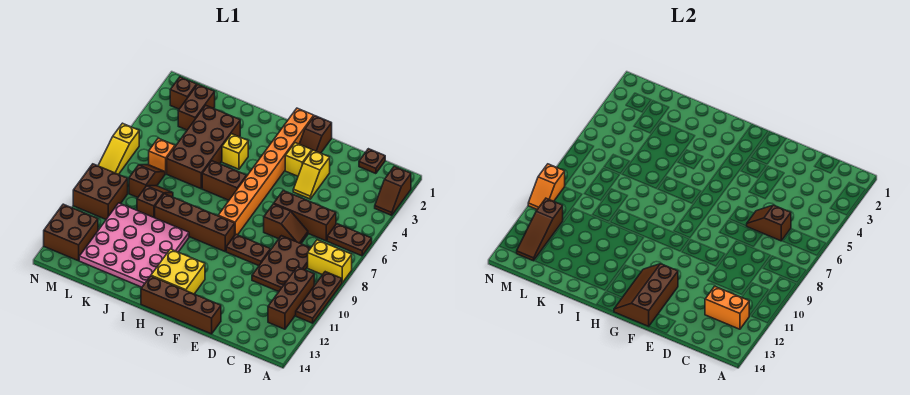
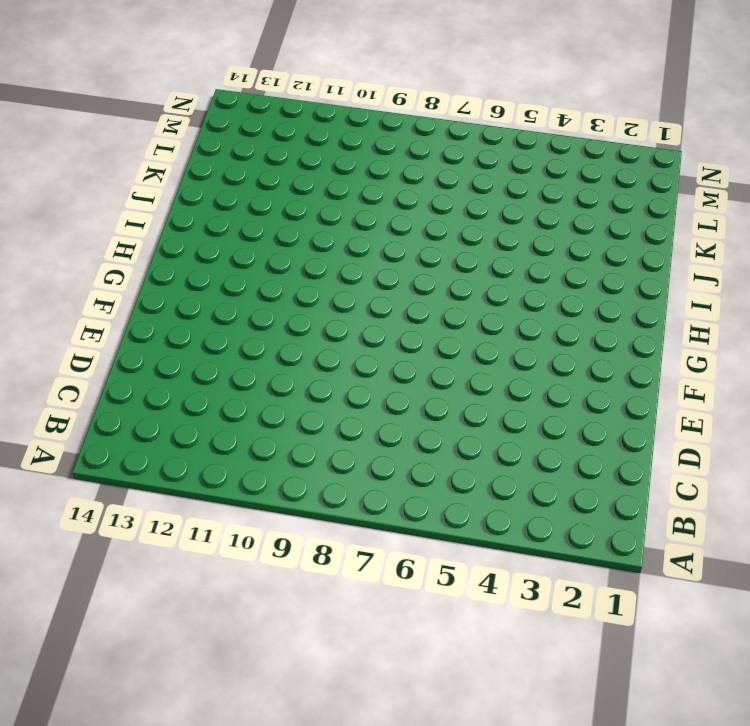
none -> brown slope A2:A3 level 1 top 2
none -> brown plate A6:B6 level 1
none -> yellow brick A8:B8 level 1
none -> brown plate A9:A11 level 1

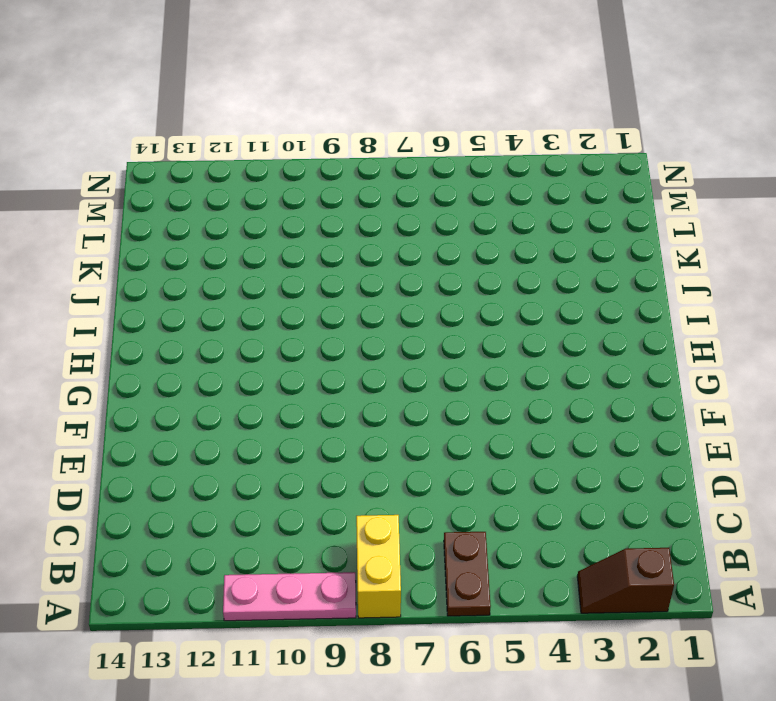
pink plate A9:A11 level 1 -> brown plate A9:A11 level 1
none -> brown brick B10:B12 level 1
none -> brown plate C1 level 1
none -> brown brick C6:E6 level 1
none -> brown plate C8:D10 level 1

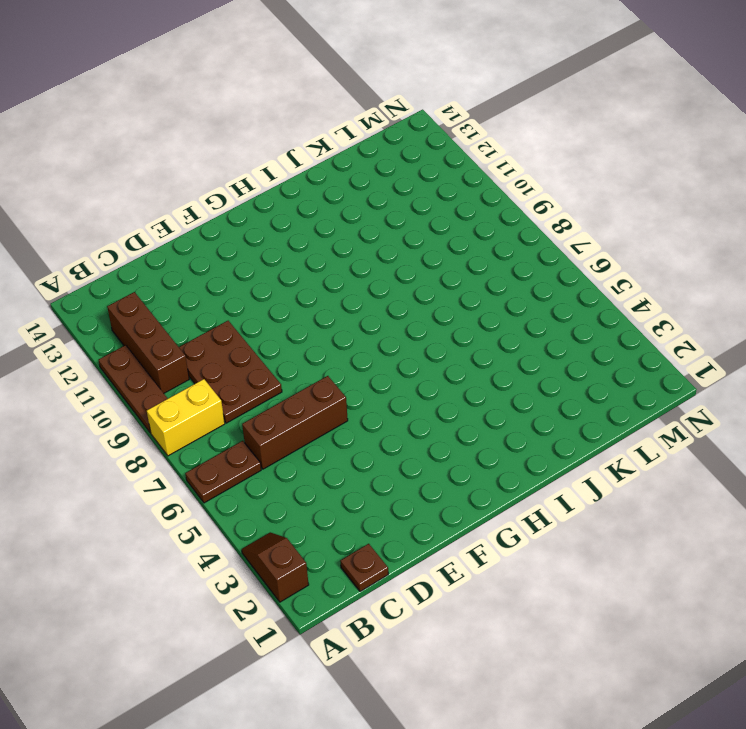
none -> brown slope D7:E7 level 1 top E
none -> yellow slope E3:E4 level 1 top 3
none -> brown plate E9:F9 level 1
none -> brown brick E14:H14 level 1

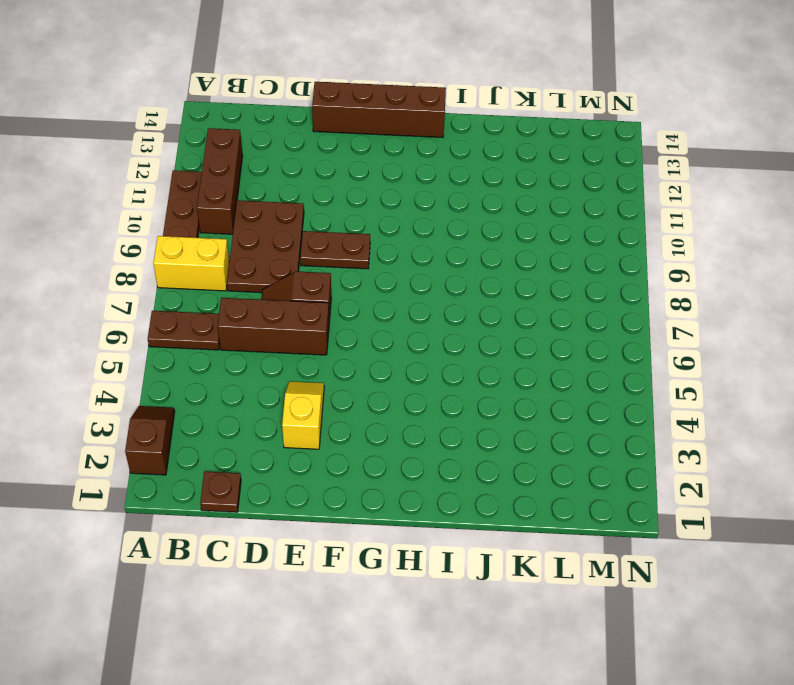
none -> brown slope F1:F2 level 1 top 1
none -> yellow brick F3 level 1
none -> orange brick G1:G8 level 1
none -> brown brick G9:J9 level 1

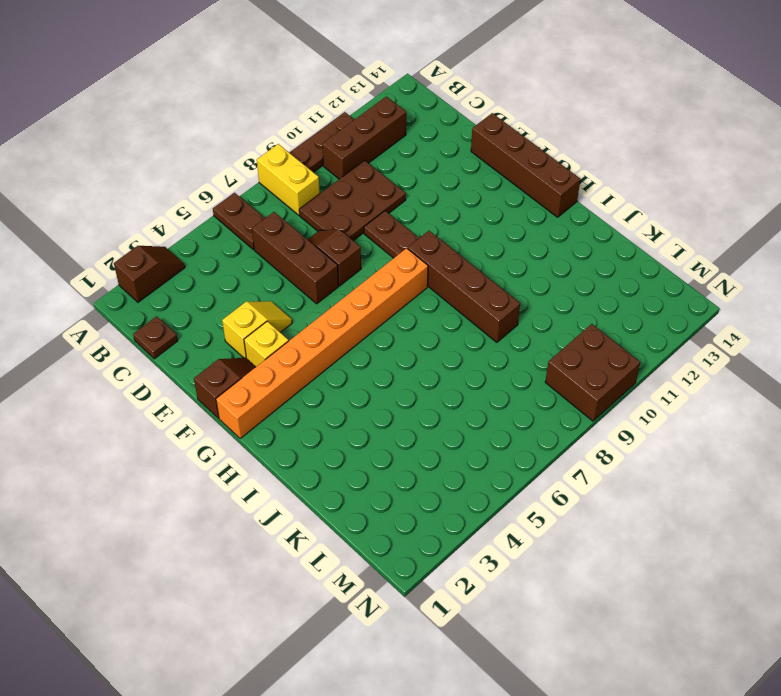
none -> yellow brick G12:H13 level 1
none -> brown brick H6:I6 level 1
none -> yellow brick I4 level 1
none -> pink plate I10:L13 level 1

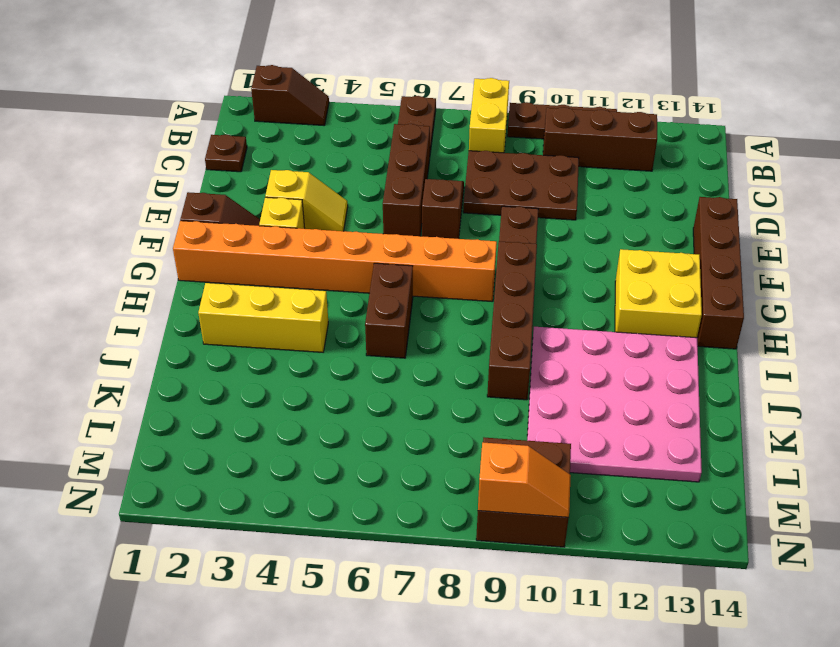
yellow brick I2:I4 level 1 -> yellow brick I4 level 1
none -> brown brick J3:K6 level 1
none -> brown slope K8:K9 level 1 top 9
none -> brown brick L2:L3 level 1
none -> orange brick L6 level 1

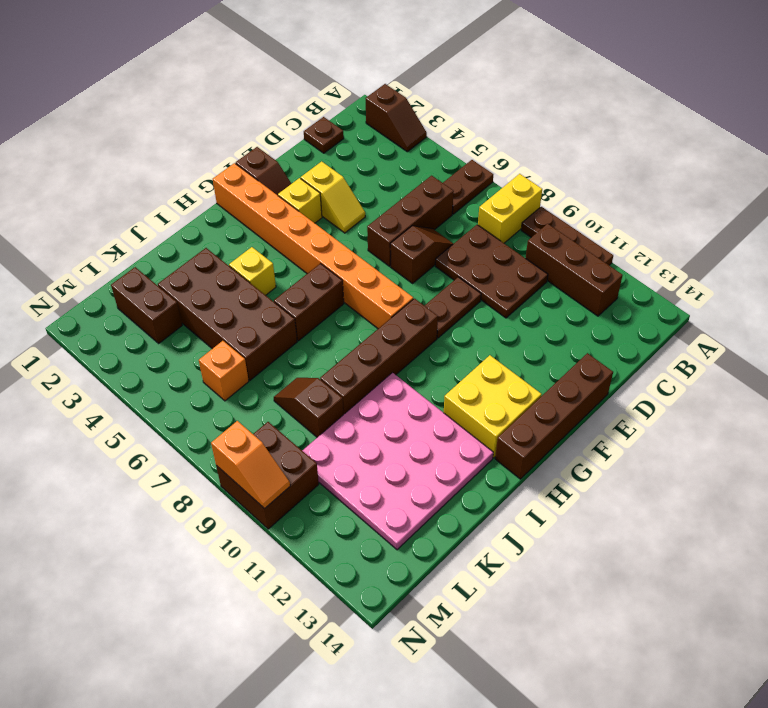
none -> brown slope L7:L8 level 1 top 8
none -> brown brick M2 level 1
none -> brown brick M12:N13 level 1
none -> yellow slope N6:N8 level 1 top 6

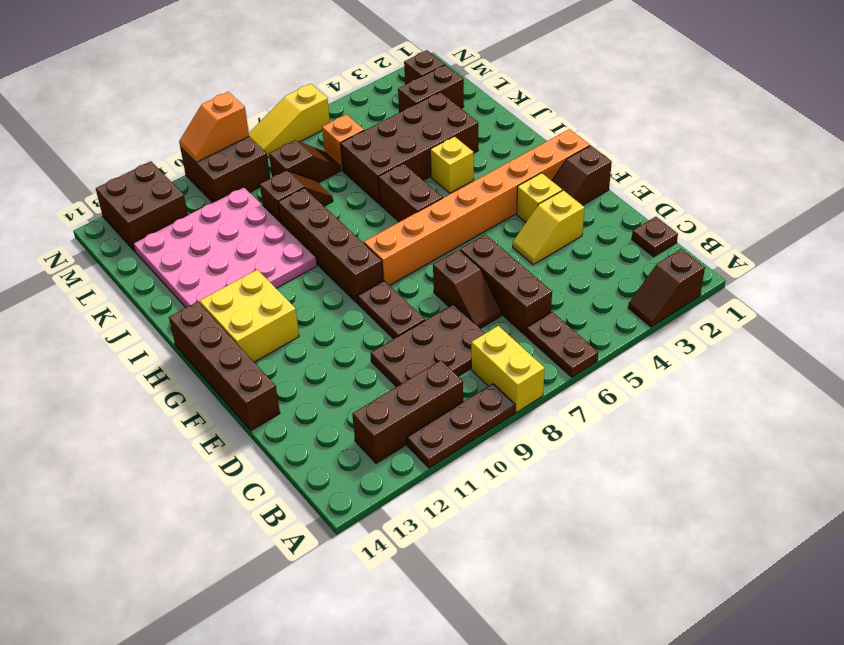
none -> orange brick B12:C12 level 2
none -> brown slope C6:D6 level 2 top C
none -> brown slope F12:G14 level 2 top F
none -> brown slope M11:M13 level 2 top 11

